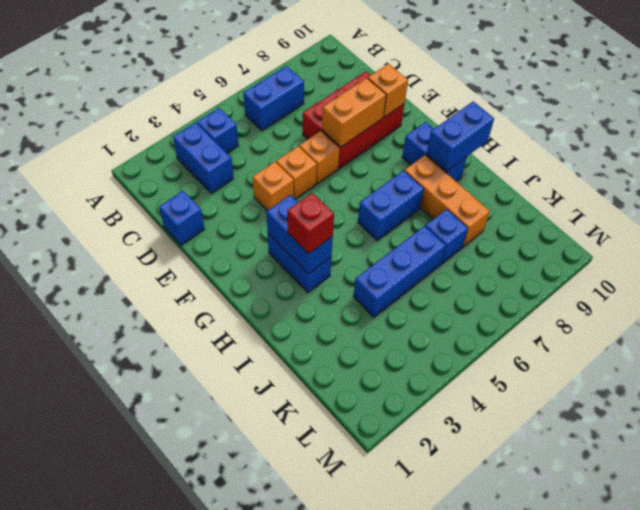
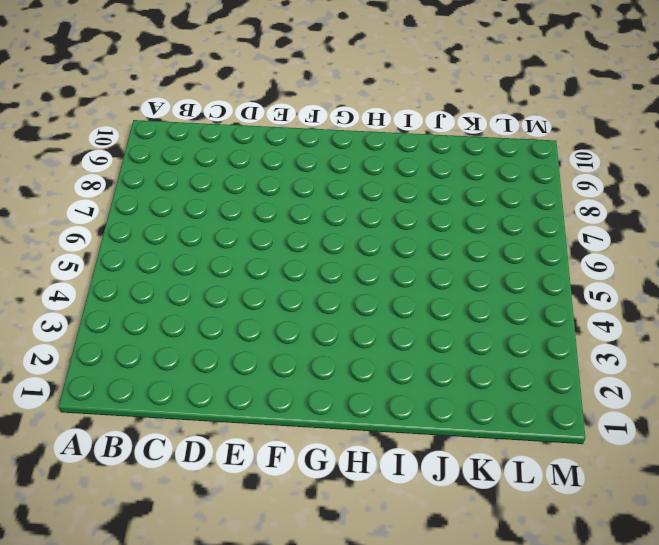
none -> blue brick B3:C3 level 1
none -> blue brick B4 level 1
none -> blue brick B6:B7 level 1

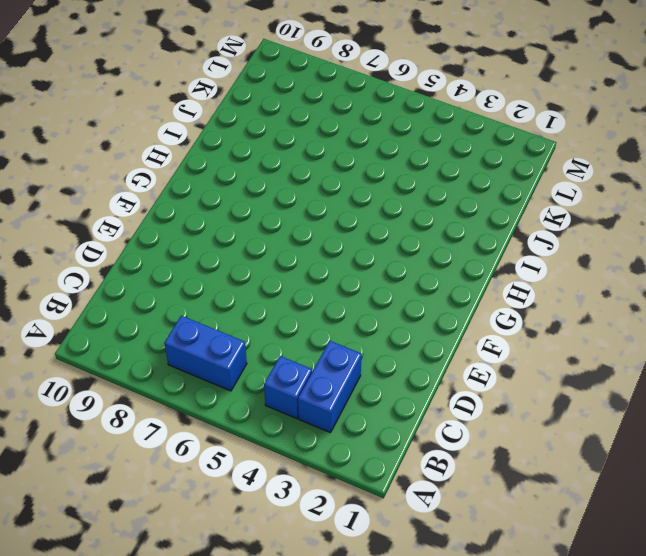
none -> blue brick D1 level 1
none -> red brick D7:E9 level 1
none -> orange brick E4 level 1

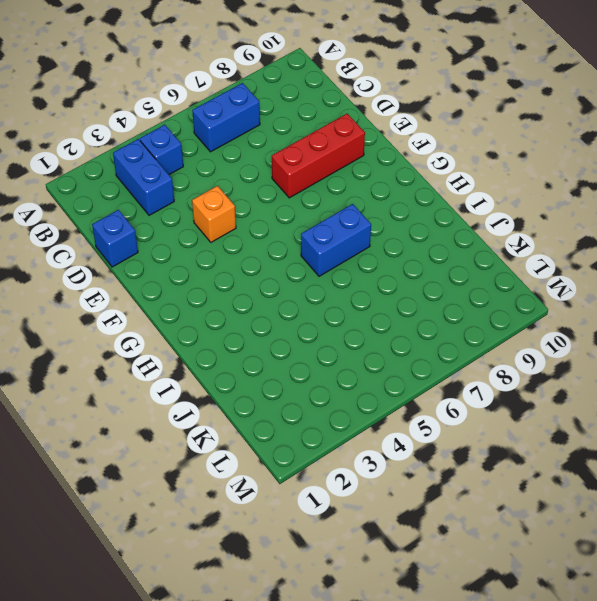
red brick E7:E9 level 1 -> red brick D7:E9 level 1
none -> orange brick E5 level 1
none -> orange brick E6 level 1
none -> blue brick G3:H3 level 1

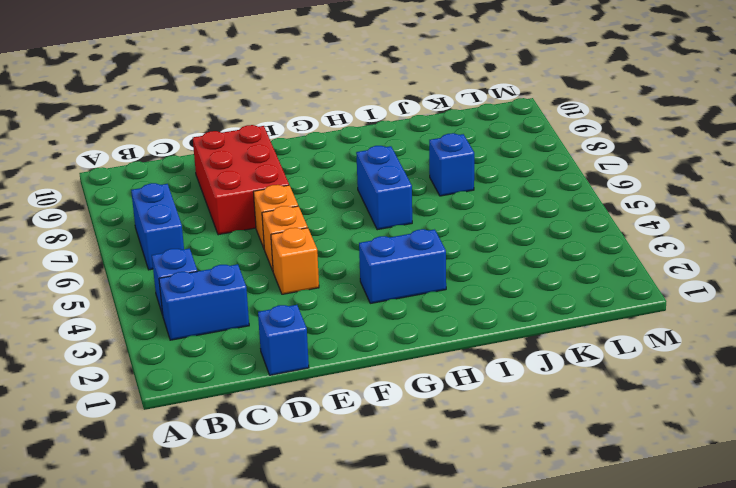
none -> blue brick G9:H9 level 1
none -> orange brick H8:J8 level 1
none -> blue brick J4:J6 level 1

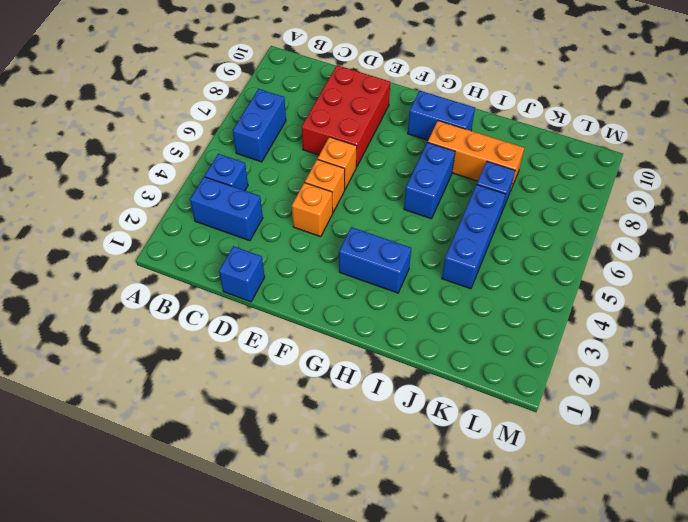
none -> orange brick E7:E8 level 2
none -> orange brick E9 level 2
none -> blue brick G3:H3 level 2

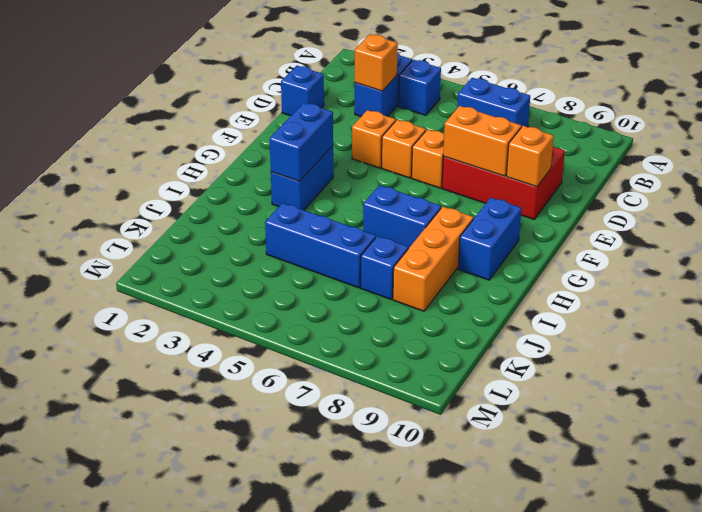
orange brick C3 level 2 -> none
none -> blue brick H9:H10 level 2
none -> red brick H3 level 3

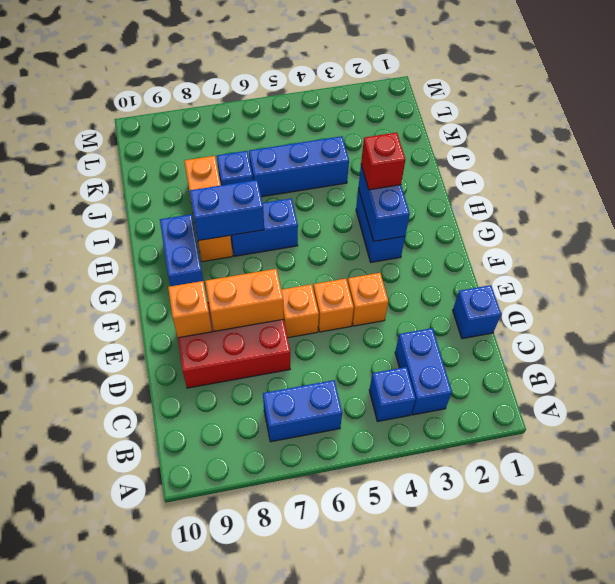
blue brick H7:H8 level 2 -> blue brick H9:H10 level 2

